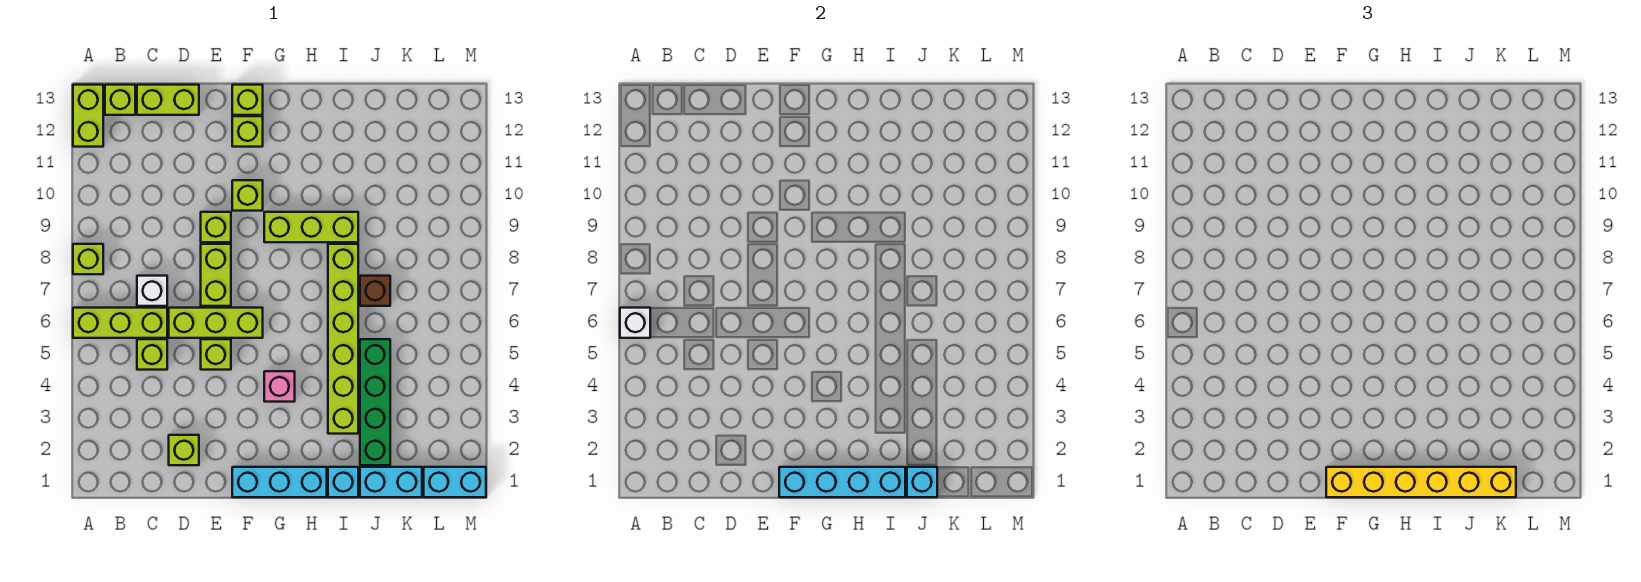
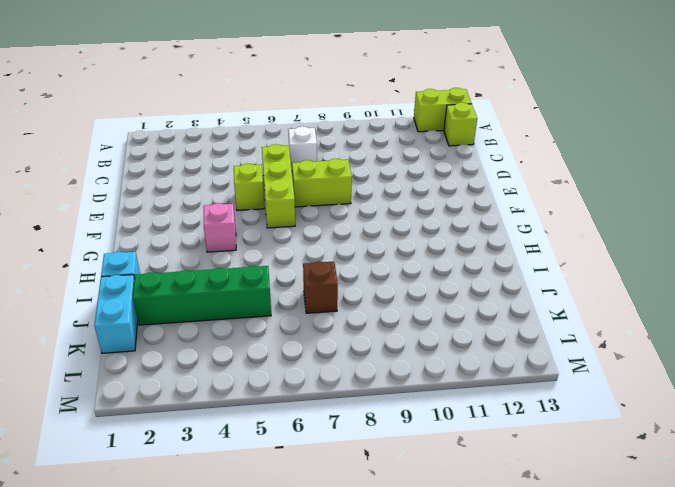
none -> lime brick A6:C6 level 1
none -> lime brick A8 level 1
none -> lime brick C5 level 1

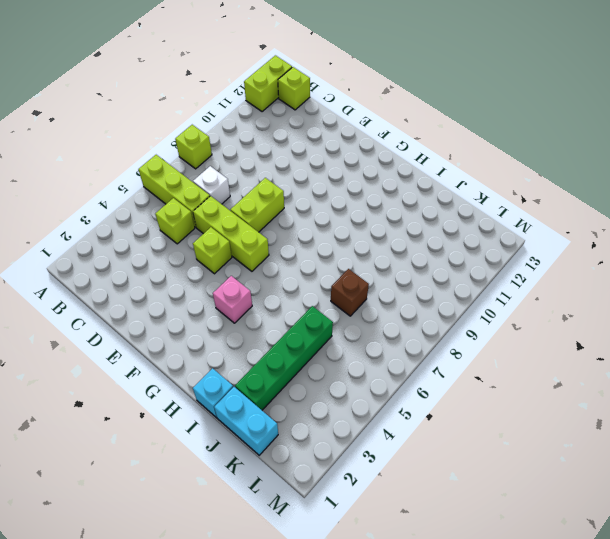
none -> lime brick C13:D13 level 1
none -> lime brick D2 level 1
none -> lime brick E9 level 1

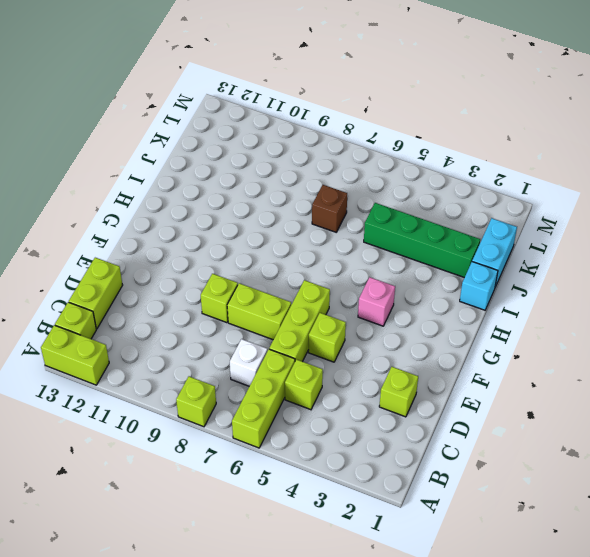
none -> cyan brick F1:H1 level 1
none -> lime brick F10 level 1
none -> lime brick F12 level 1

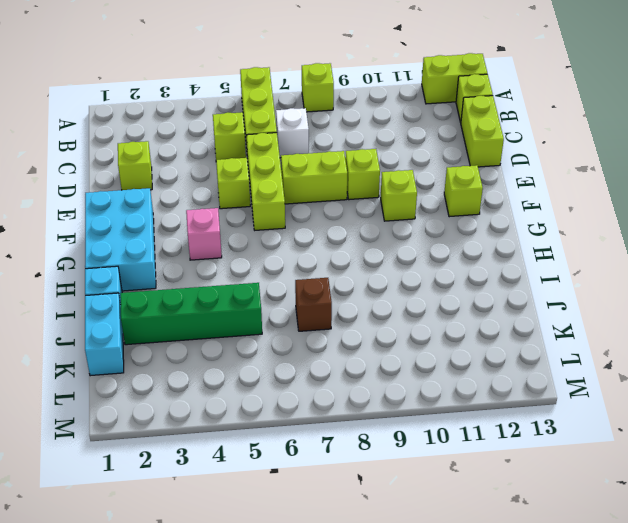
cyan brick F1:H2 level 1 -> cyan brick F1:H1 level 1
none -> lime brick F13 level 1
none -> lime brick G9:I9 level 1
none -> lime brick I3:I8 level 1

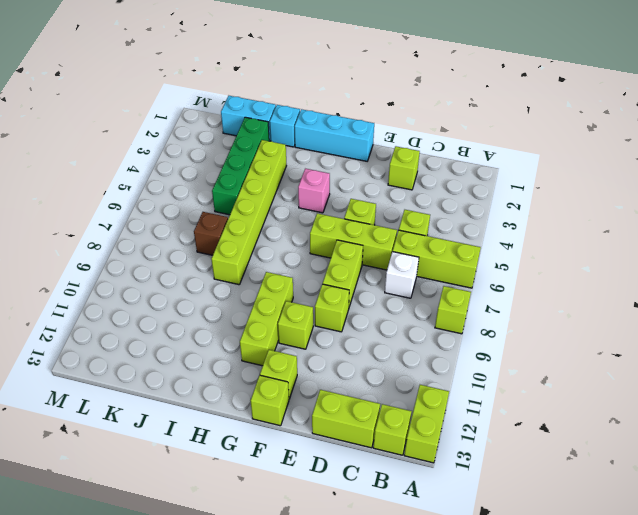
lime brick G9:G11 level 1 -> lime brick G9:I9 level 1
none -> cyan brick L1:M1 level 1
none -> white brick A6 level 2
none -> cyan brick F1:I1 level 2

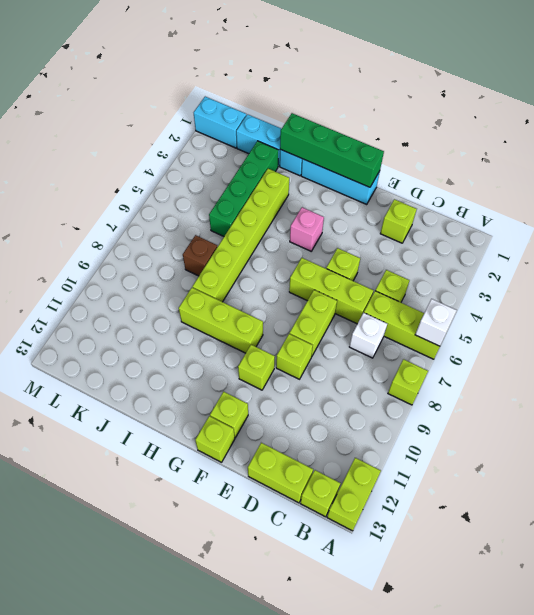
green brick F1:I1 level 2 -> cyan brick F1:I1 level 2
none -> cyan brick J1 level 2
none -> yellow brick F1:K1 level 3

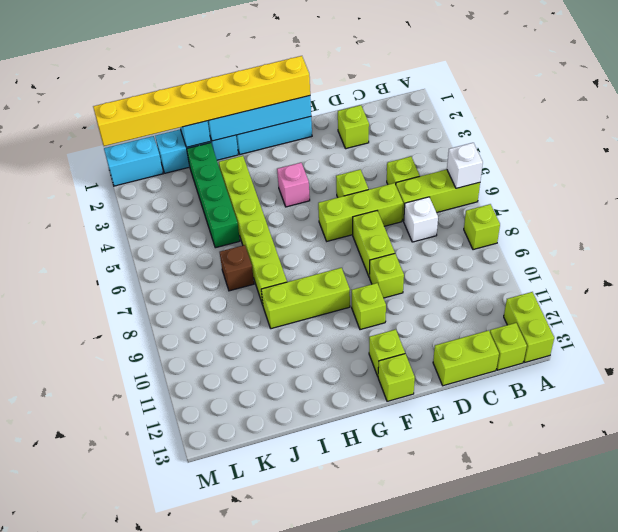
yellow brick F1:M1 level 3 -> yellow brick F1:K1 level 3

